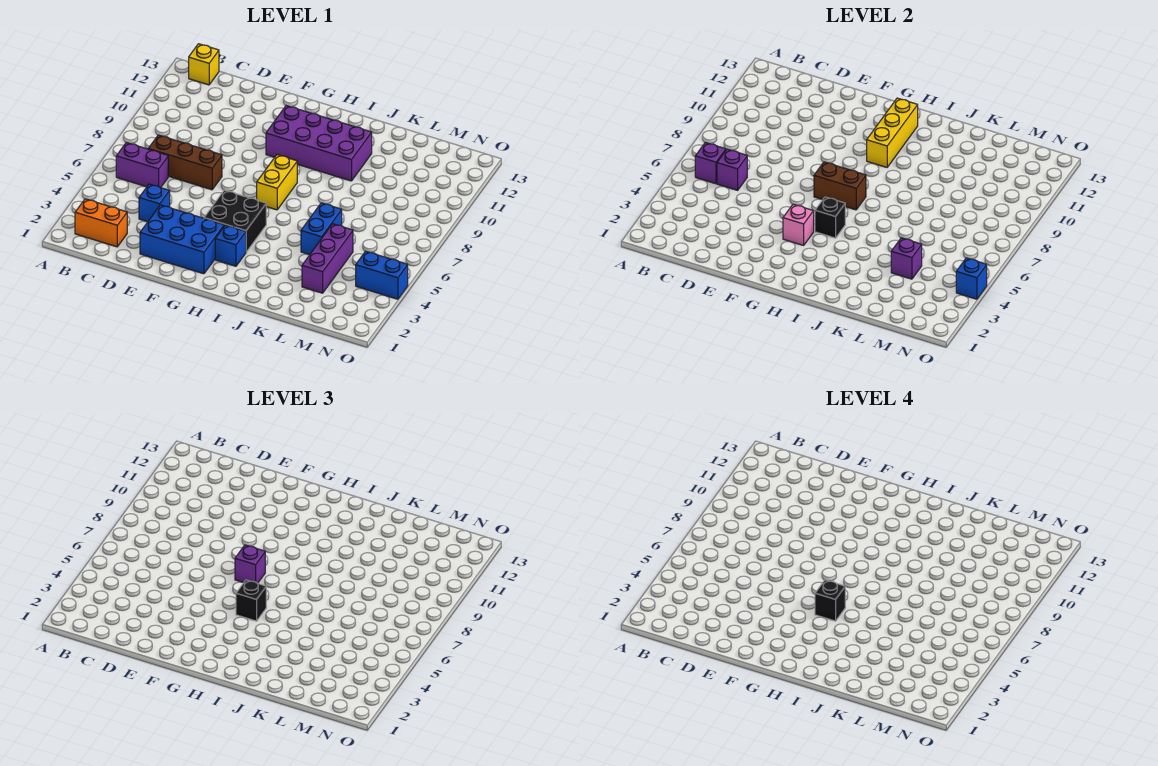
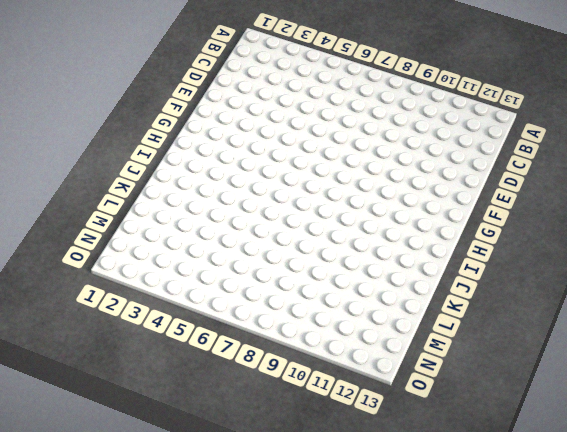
none -> orange brick B2:C2 level 1
none -> purple brick B6:C6 level 1
none -> yellow brick B13 level 1

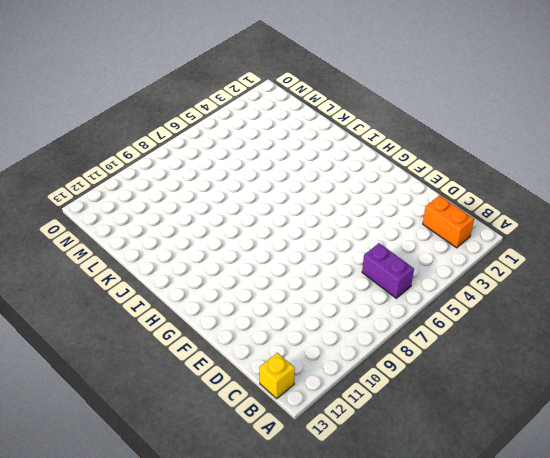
none -> brown brick C7:E7 level 1
none -> blue brick D4 level 1
none -> blue brick E2:G3 level 1

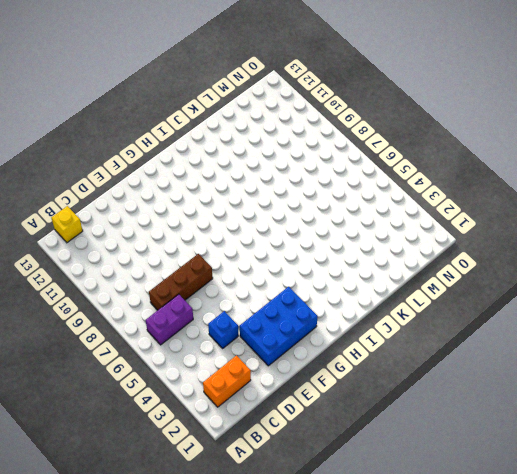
none -> black brick G4:H5 level 1
none -> purple brick G10:J11 level 1
none -> blue brick H3 level 1

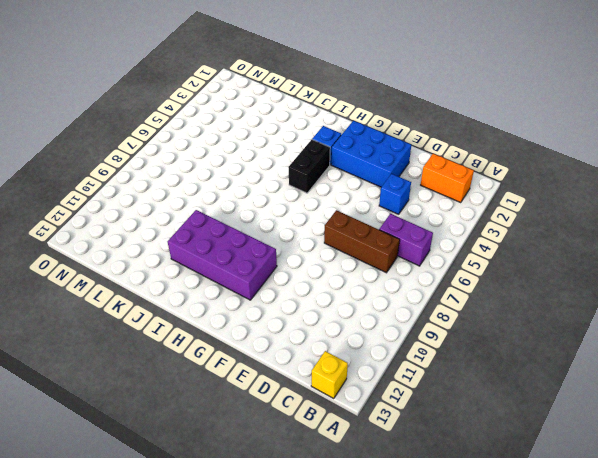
black brick H4:H5 level 1 -> black brick G4:H5 level 1
none -> yellow brick H7:H8 level 1
none -> blue brick K5:K6 level 1
none -> purple brick L3:L5 level 1

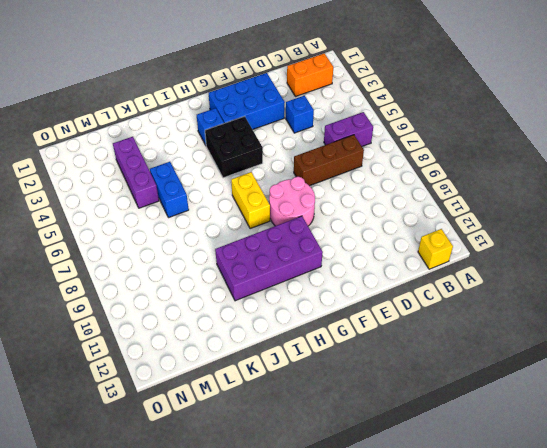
pink round brick F8:G9 level 1 -> none
none -> blue brick N4:O4 level 1
none -> purple brick B6 level 2
none -> purple brick C6 level 2

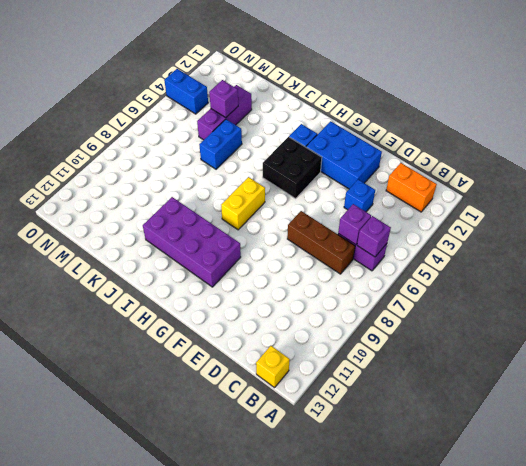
none -> pink brick G4 level 2
none -> brown brick G7:H7 level 2
none -> black brick H5 level 2

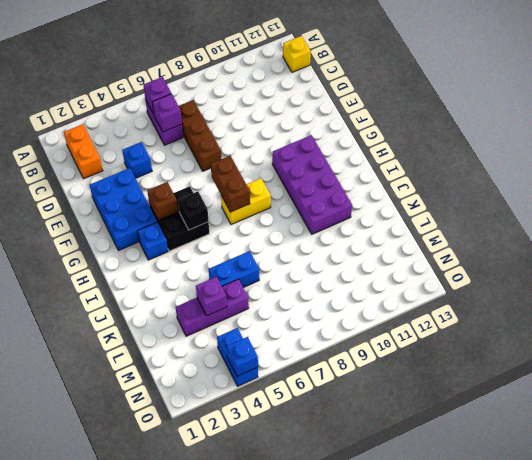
brown brick G4 level 2 -> pink brick G4 level 2
none -> yellow brick H10:H12 level 2
none -> purple brick G7 level 3
none -> black brick H5 level 3

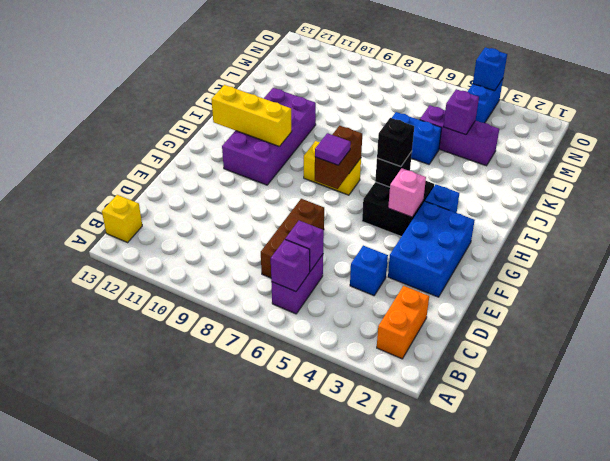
purple tile G7 level 3 -> purple brick G7 level 3
none -> black brick H5 level 4

